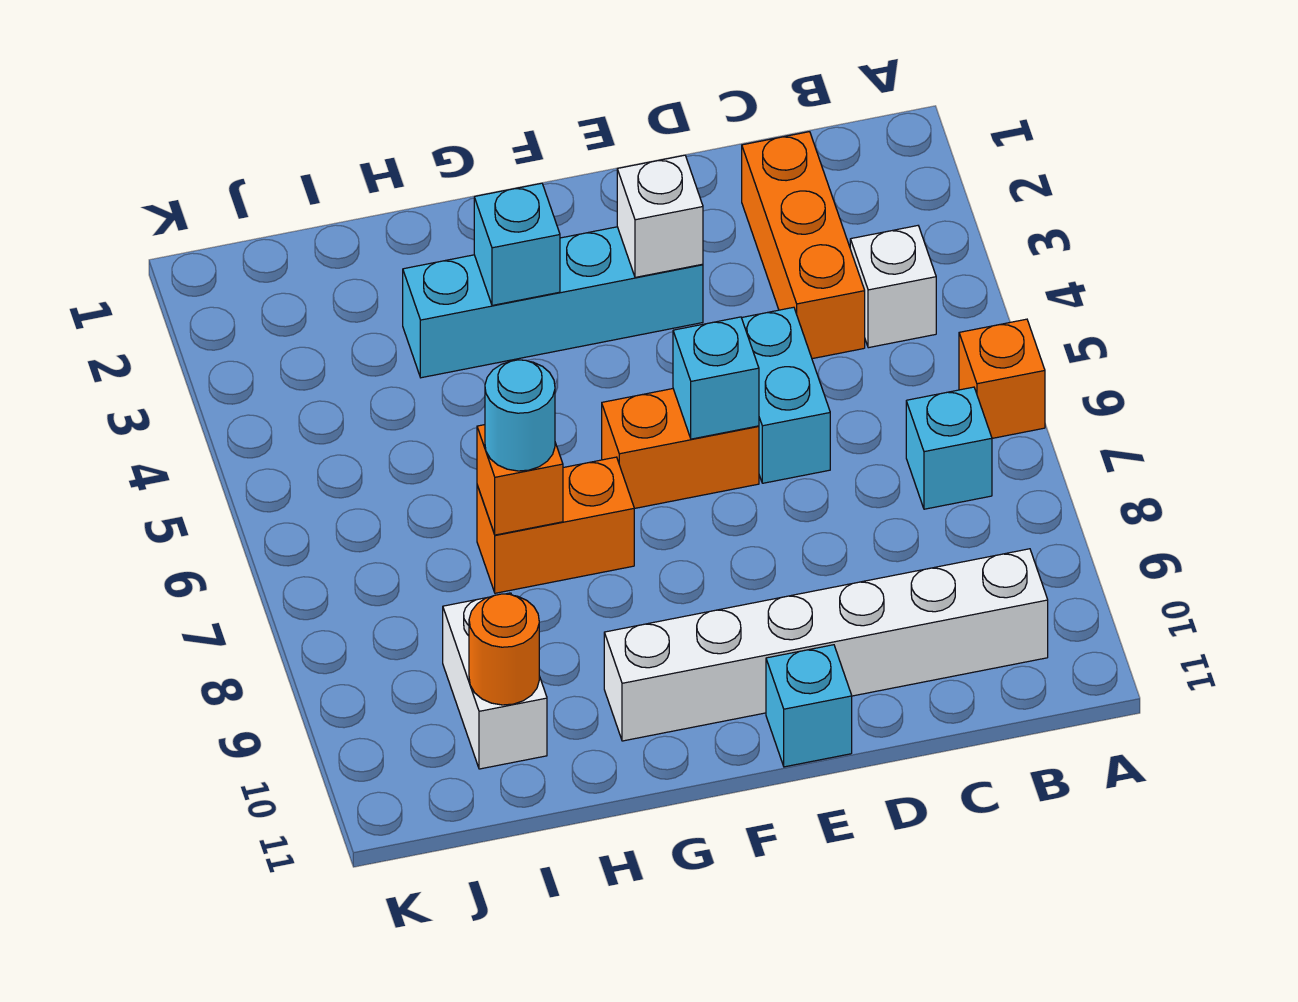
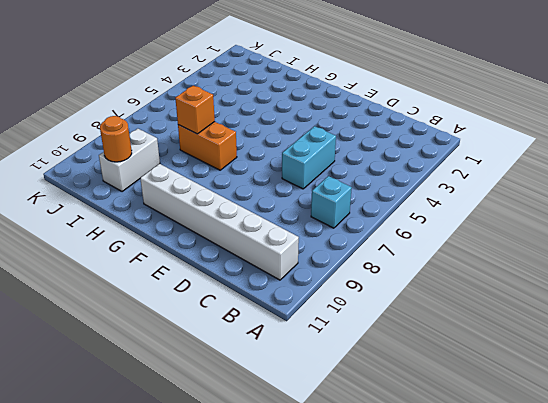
none -> orange brick A6 level 1
none -> white brick B4 level 1
none -> orange brick C2:C4 level 1

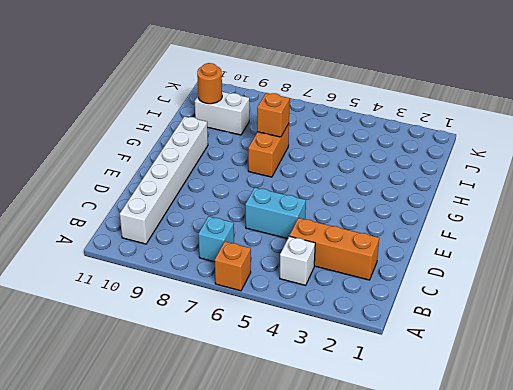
none -> cyan brick E3:H3 level 1
none -> orange brick E6:F6 level 1
none -> cyan brick E11 level 1

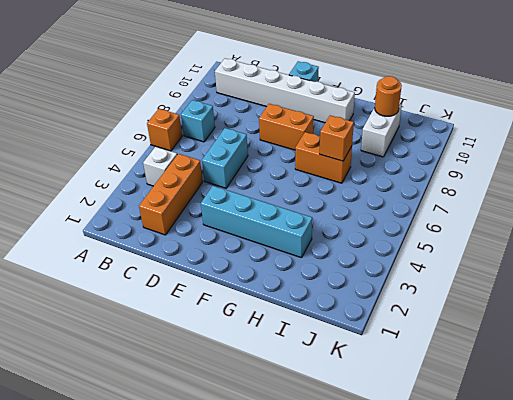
orange brick E8:F8 level 1 -> orange brick E6:F6 level 1
none -> white brick E3 level 2
none -> cyan brick E6 level 2
none -> cyan brick G3 level 2

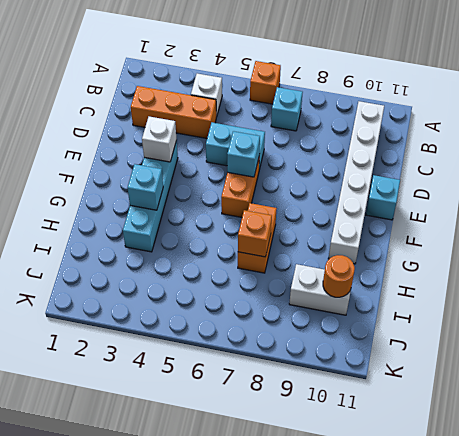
none -> cyan round brick H7 level 3

